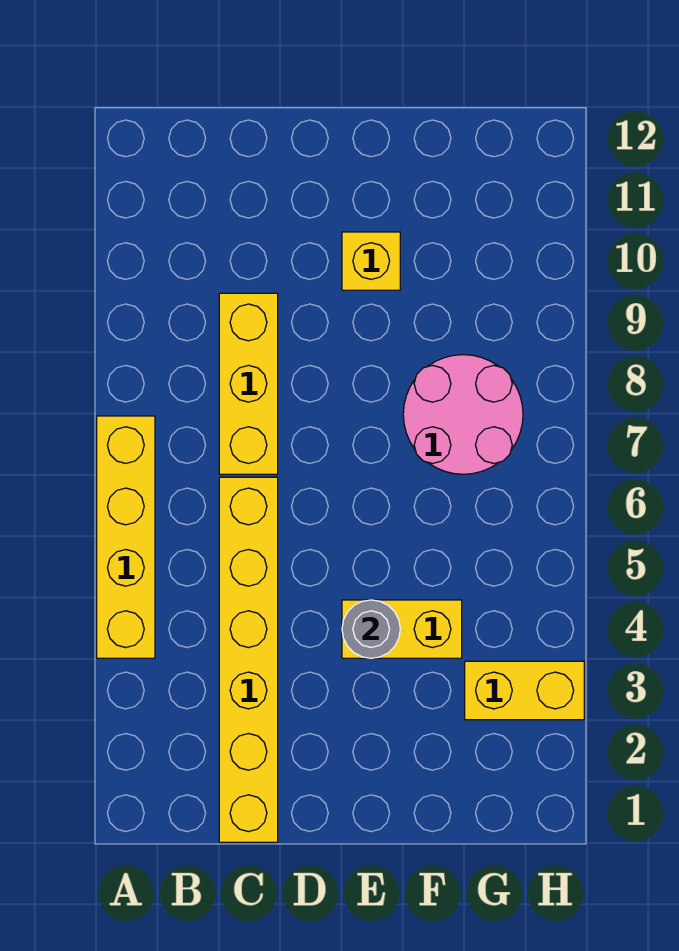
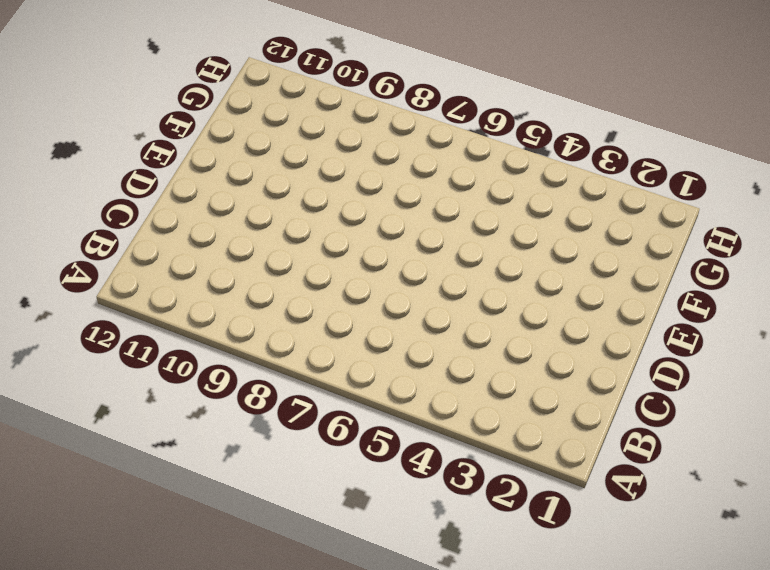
none -> yellow brick A4:A7 level 1
none -> yellow brick C1:C6 level 1

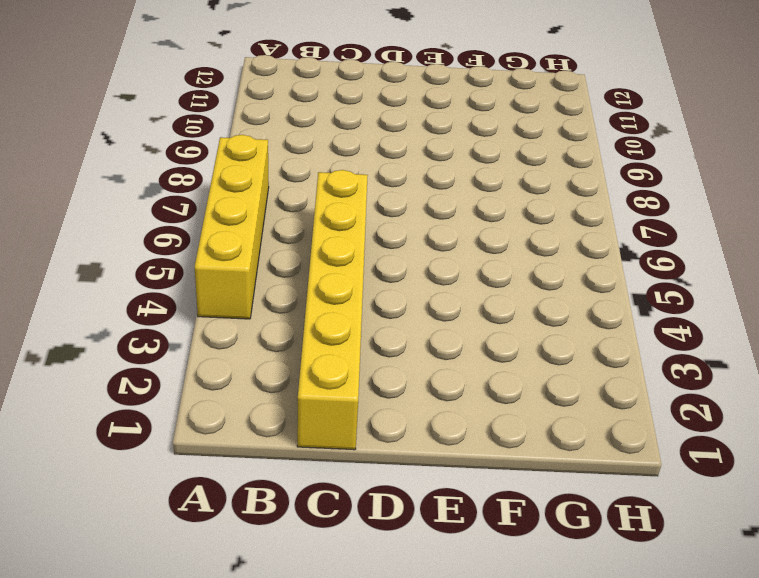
none -> yellow brick C7:C9 level 1
none -> yellow brick E4:F4 level 1

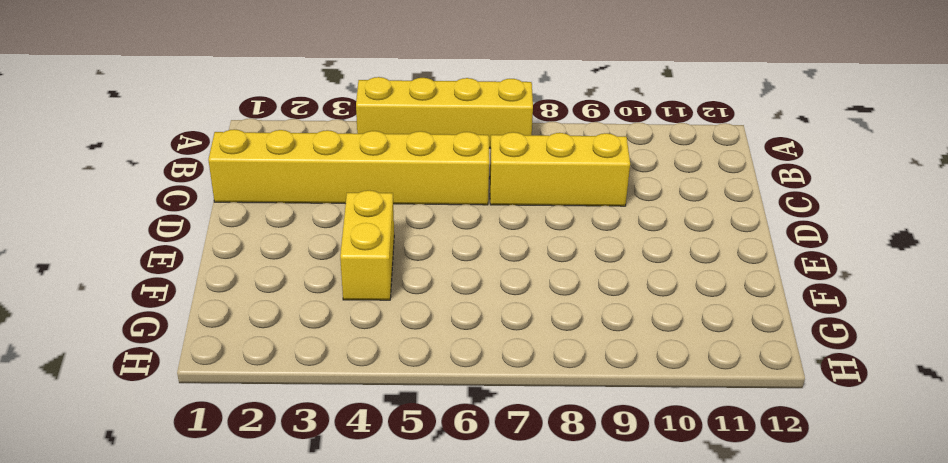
none -> yellow brick E10 level 1
none -> pink round brick F7:G8 level 1

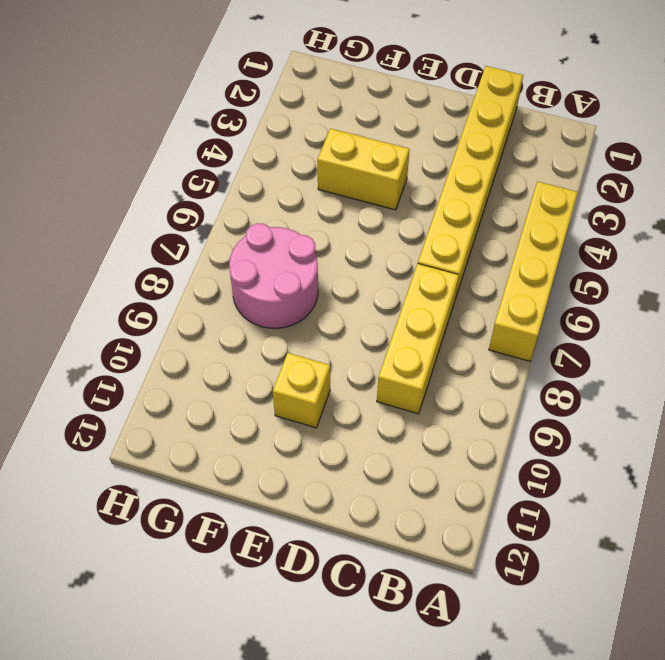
none -> yellow brick G3:H3 level 1
none -> grey round brick E4 level 2

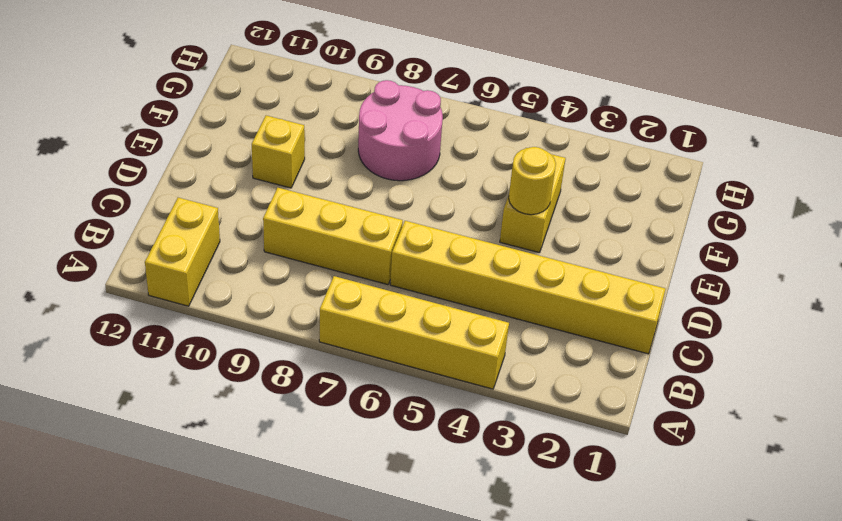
yellow brick A11:B11 level 1 -> yellow brick G3:H3 level 1
yellow round brick E4 level 2 -> grey round brick E4 level 2

